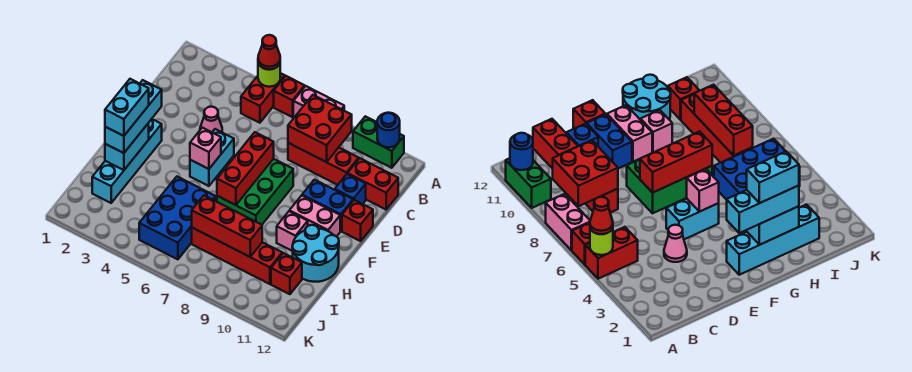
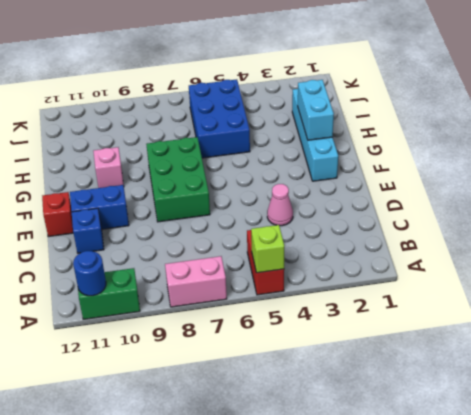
lime brick A5 level 2 -> lime round brick A5 level 2
none -> red brick A6 level 1
none -> red brick C8:C10 level 1
none -> red brick C11:C12 level 1

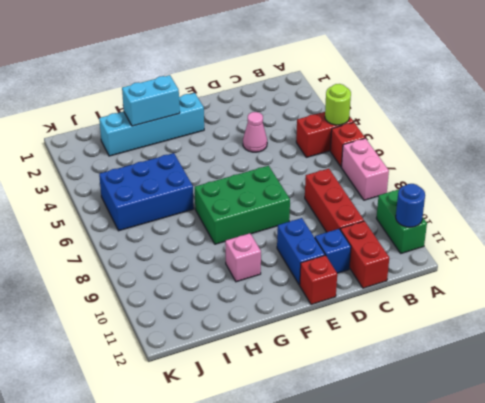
none -> cyan brick E5:F5 level 1
none -> pink brick F10:F11 level 1
none -> cyan round brick G11:H12 level 1

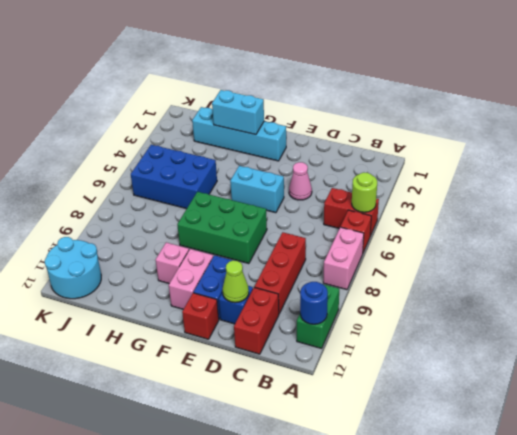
lime cone D11 level 2 -> none
cyan round brick J11:K12 level 1 -> cyan round brick G11:H12 level 1
none -> red brick I7:I10 level 1
none -> red brick I11 level 1
none -> red brick B8:C9 level 2

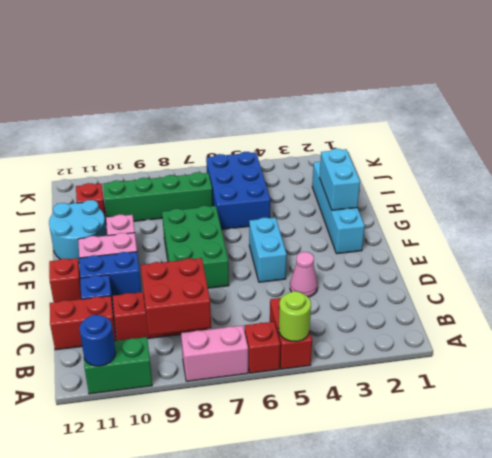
green brick I7:I10 level 1 -> red brick I7:I10 level 1
none -> red brick E7:G7 level 2
none -> pink brick F5 level 2
none -> red brick I7:I9 level 2

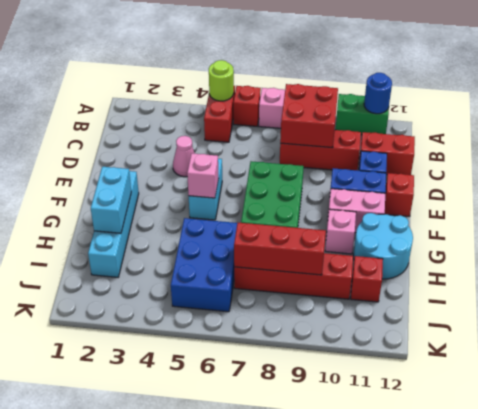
none -> red brick E7:G7 level 2
none -> red cone A5 level 3
none -> cyan brick F2:H2 level 3

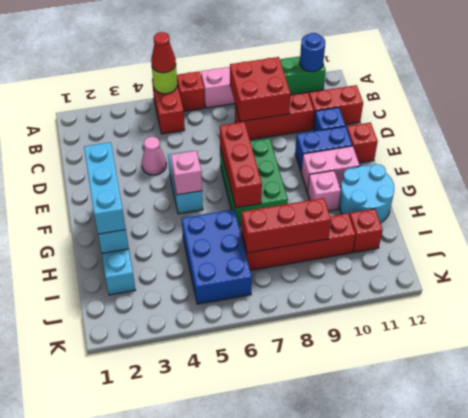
none -> cyan brick G2:H2 level 4

